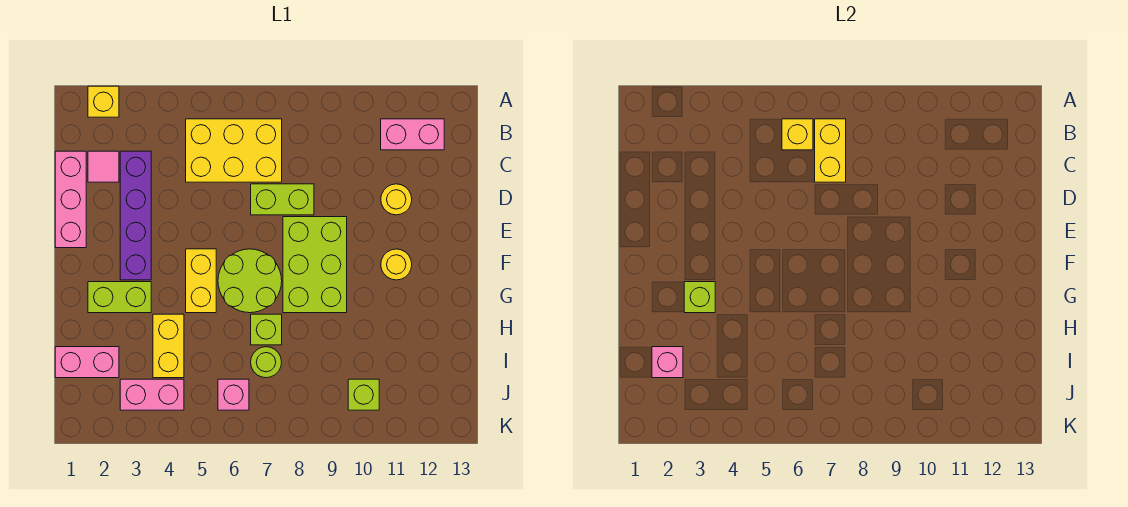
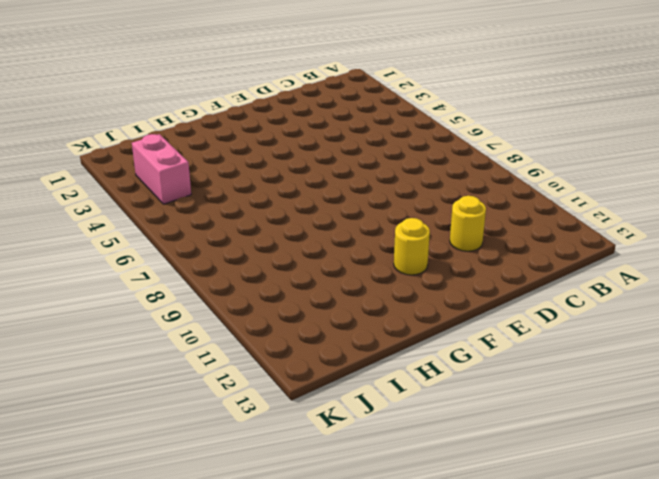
none -> yellow brick A2 level 1
none -> yellow brick B5:C7 level 1
none -> pink brick B11:B12 level 1

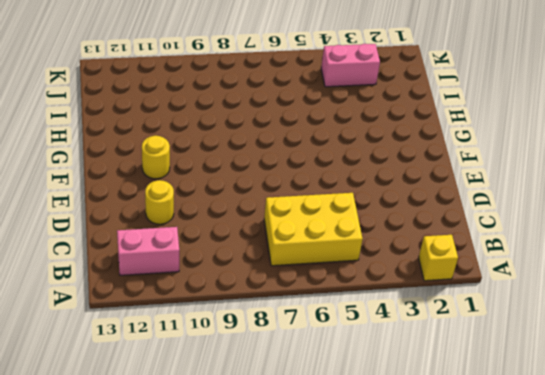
none -> pink brick C1:E1 level 1
none -> pink tile C2 level 1
none -> purple brick C3:F3 level 1

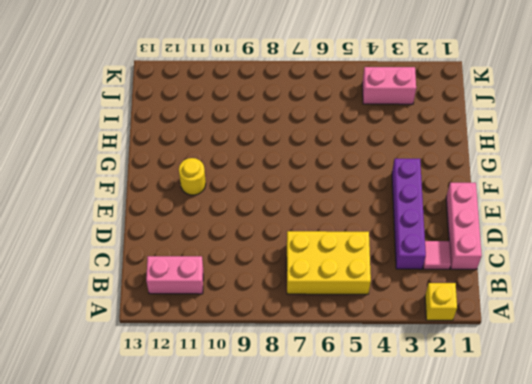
none -> lime brick D7:D8 level 1
none -> yellow round brick D11 level 1
none -> lime brick E8:G9 level 1

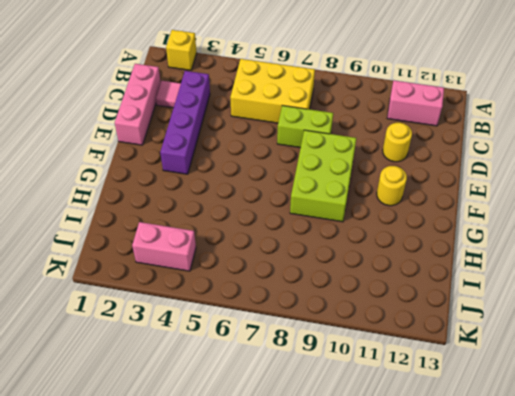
none -> yellow brick F5:G5 level 1
none -> lime round brick F6:G7 level 1
none -> lime brick G2:G3 level 1

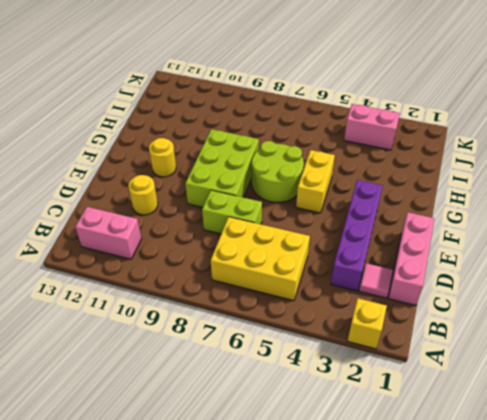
none -> lime brick G2:G3 level 1
none -> yellow brick H4:I4 level 1
none -> lime brick H7 level 1

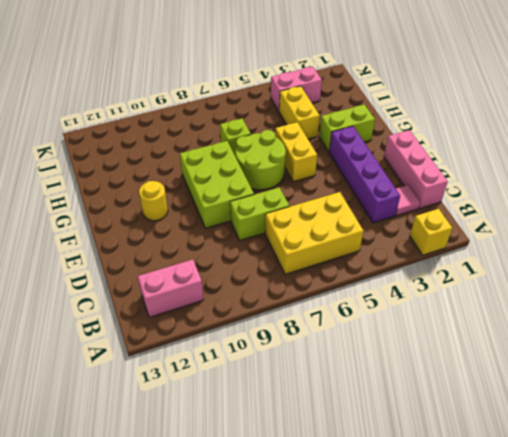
none -> yellow round brick D11 level 1
none -> pink brick I1:I2 level 1
none -> lime round brick I7 level 1

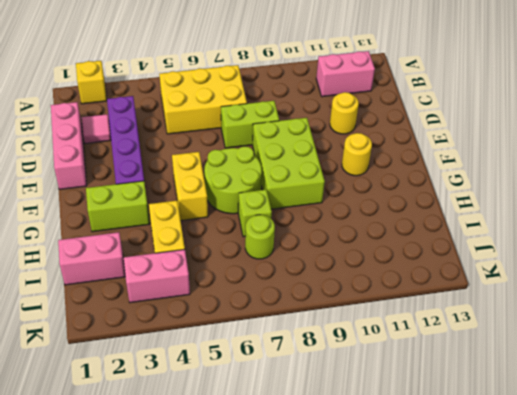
none -> pink brick J6 level 1
none -> lime brick J10 level 1
none -> yellow brick B6 level 2

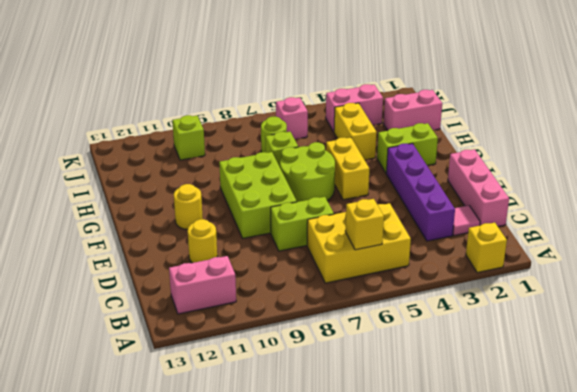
none -> yellow brick B7:C7 level 2
none -> lime brick G3 level 2
none -> pink brick I2 level 2

